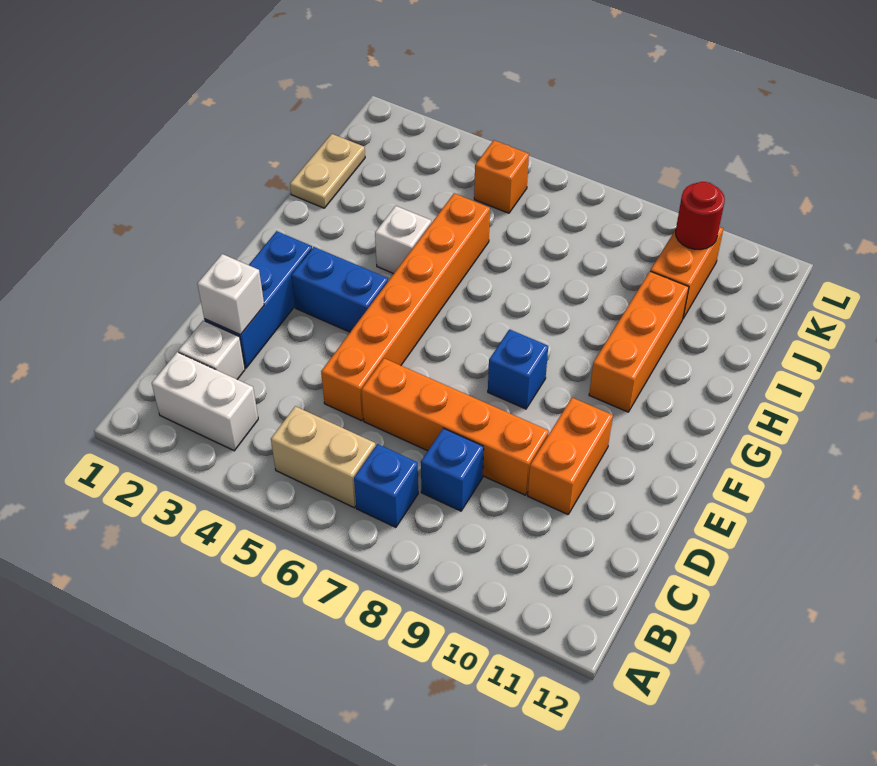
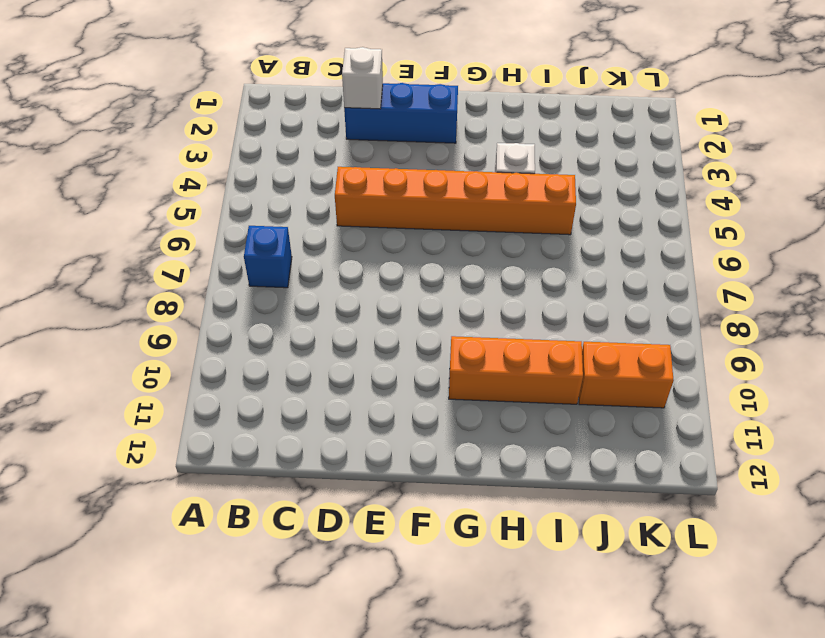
none -> white brick B2:B3 level 1
none -> tan brick B5:B6 level 1
none -> white brick C2 level 1

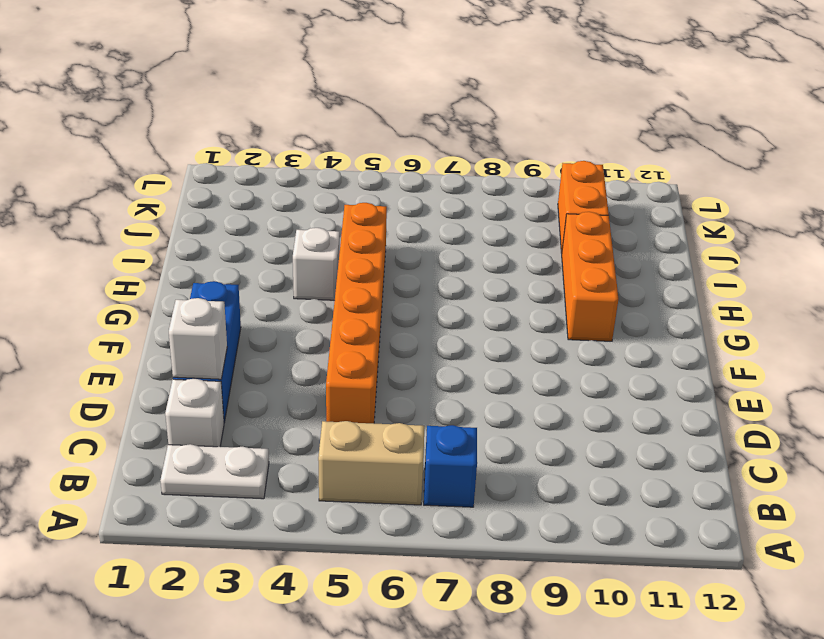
white plate B2:B3 level 1 -> white brick B2:B3 level 1
none -> blue brick C8 level 1
none -> orange brick D6:D9 level 1
none -> orange brick D10:E10 level 1

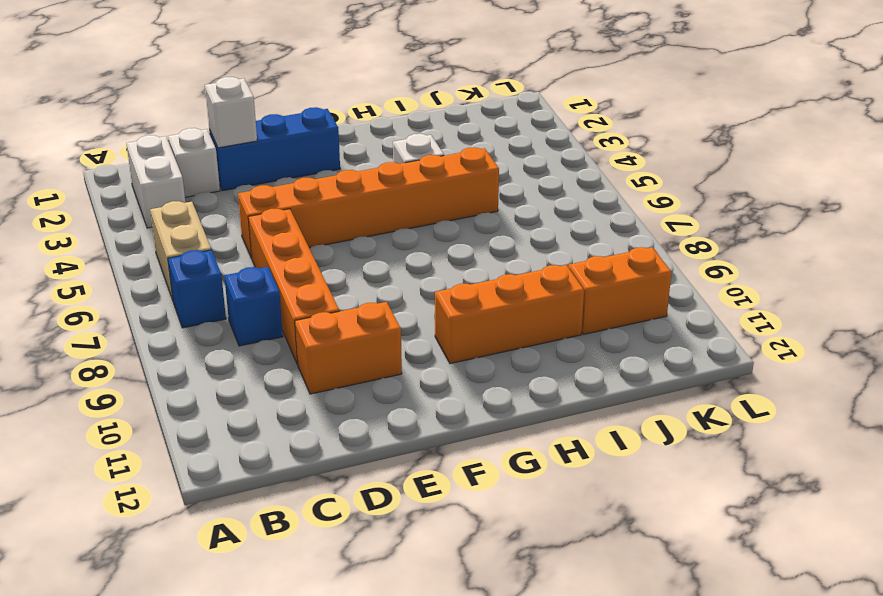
none -> blue brick F3:F4 level 1
none -> blue brick F8 level 1
none -> tan plate I1:J1 level 1

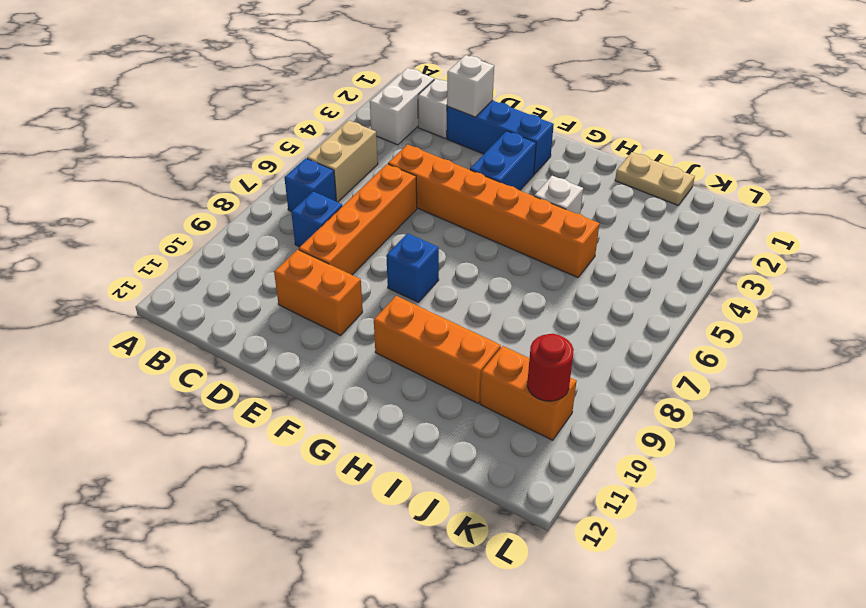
none -> orange brick K5 level 1

